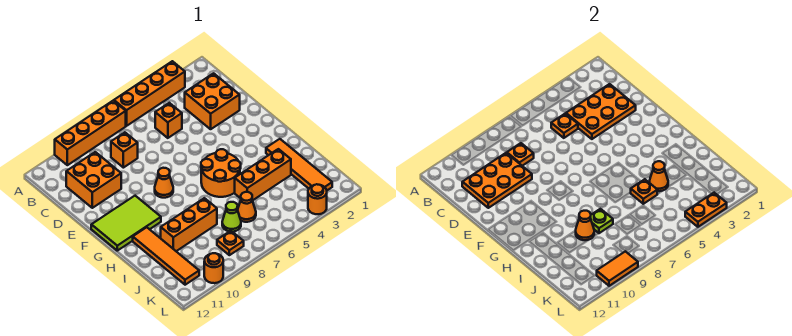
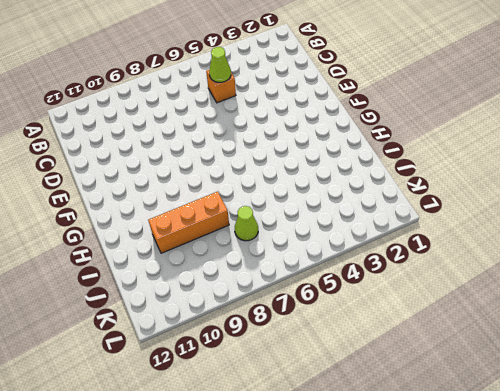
lime cone C5 level 2 -> orange plate C5 level 2
none -> orange brick A3:A6 level 1
none -> orange brick A7:A10 level 1
none -> orange brick C2:D3 level 1

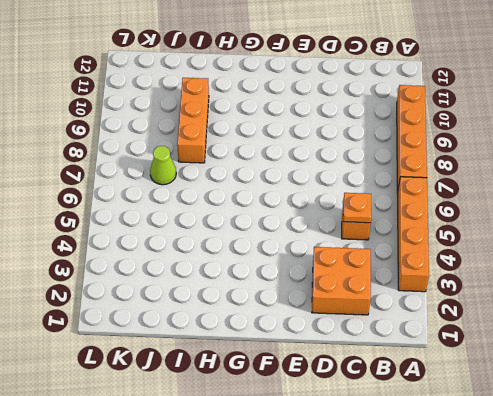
none -> orange brick C8 level 1
none -> orange brick C10:D11 level 1
none -> orange cone F8 level 1

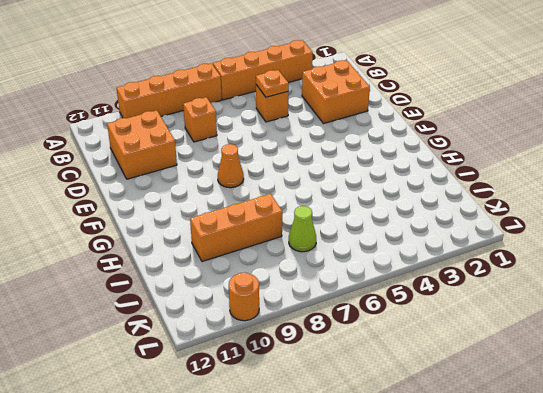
none -> lime tile F10:G12 level 1
none -> orange round brick G5:H6 level 1
none -> orange tile H2:K2 level 1

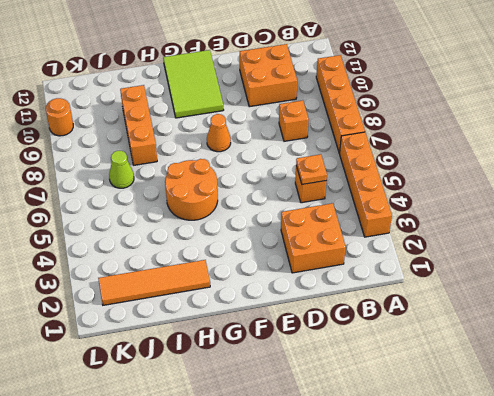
none -> orange tile H11:K11 level 1
none -> orange brick I3:I5 level 1
none -> orange cone J6 level 1

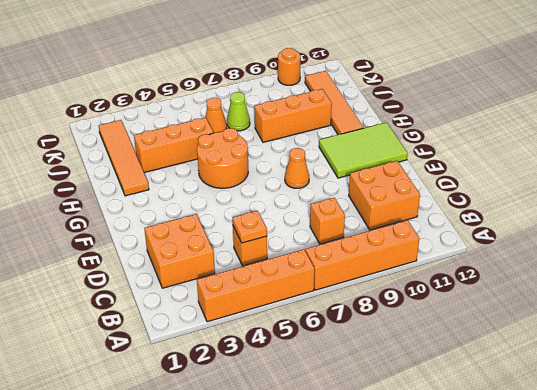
none -> orange plate K8 level 1
none -> orange round brick L3 level 1
none -> orange plate C2:D4 level 2

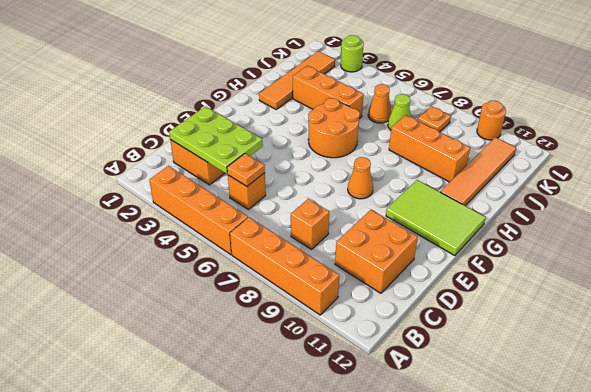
lime plate C2:D4 level 2 -> orange plate C2:D4 level 2
lime round brick L3 level 1 -> orange round brick L3 level 1
none -> orange plate C8 level 2
none -> orange plate C9:D11 level 2
none -> orange cone I4 level 2

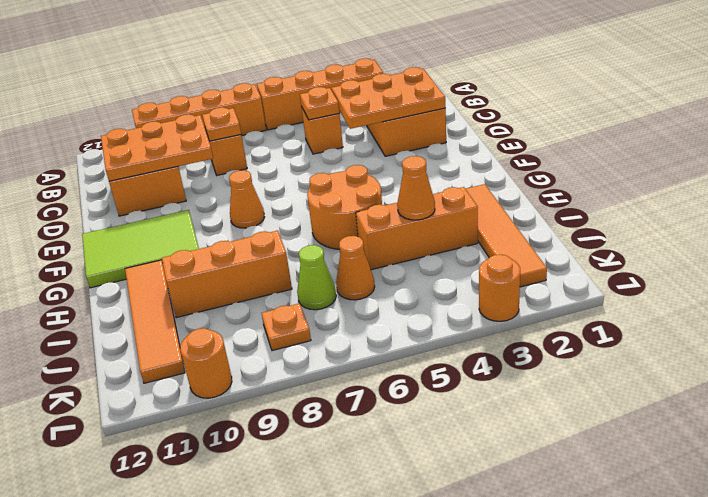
none -> orange plate I5 level 2
none -> lime plate I8 level 2
none -> orange cone I9 level 2

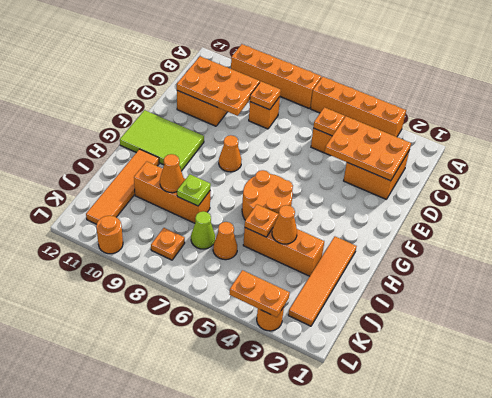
none -> orange tile L9:L10 level 2

